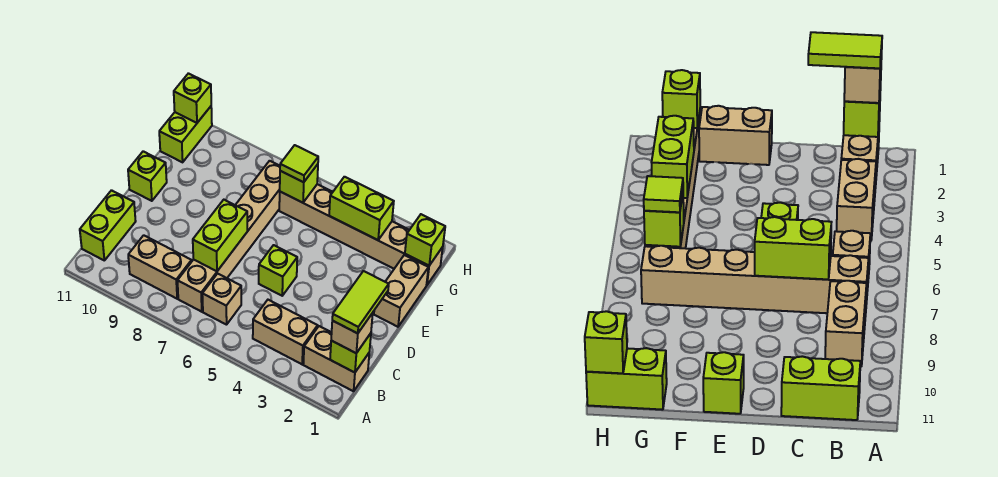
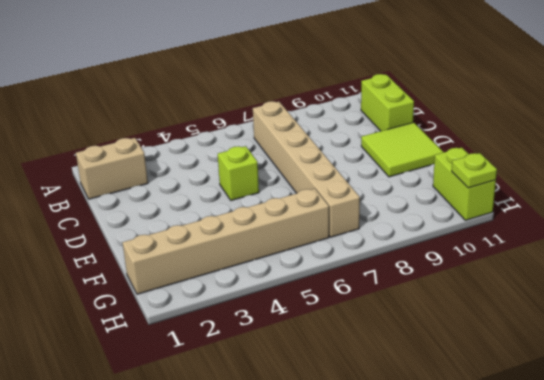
lime tile D10:E11 level 1 -> lime brick E11 level 1
lime plate H11 level 2 -> lime brick H11 level 2
none -> tan brick B3:B4 level 1
none -> tan brick B6 level 1
none -> tan brick B8:B9 level 1

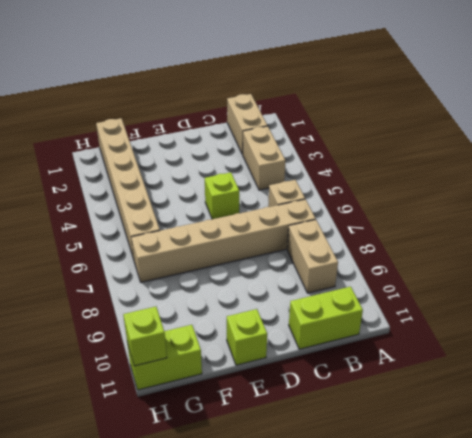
none -> tan brick E1:F1 level 1
none -> lime brick B1 level 2
none -> lime brick C7:D7 level 2

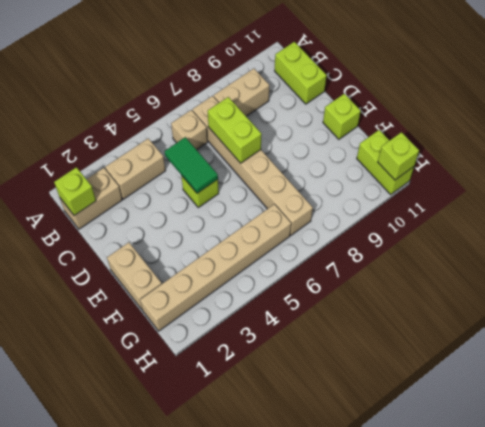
green tile C5:D5 level 2 -> none
none -> lime brick G1 level 2
none -> lime brick G3:G4 level 2
none -> lime brick G6 level 2

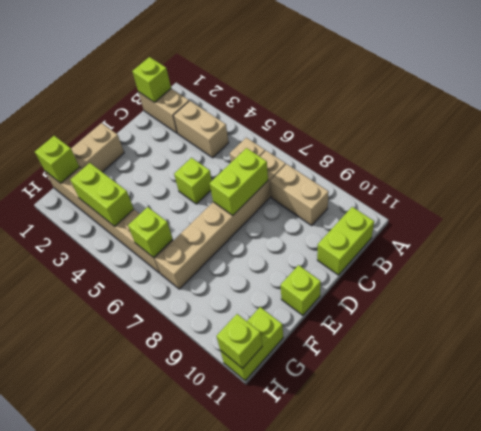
none -> tan brick B1 level 3
none -> lime tile G6 level 3
none -> lime tile B1:C1 level 4

